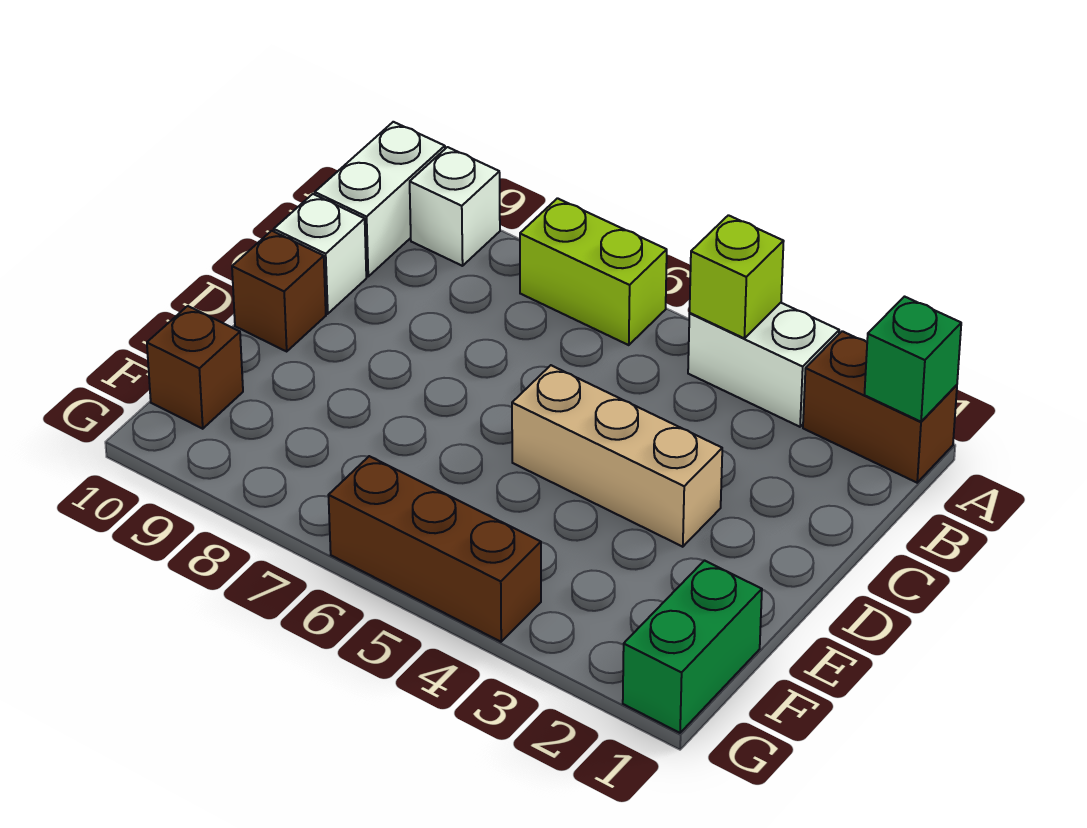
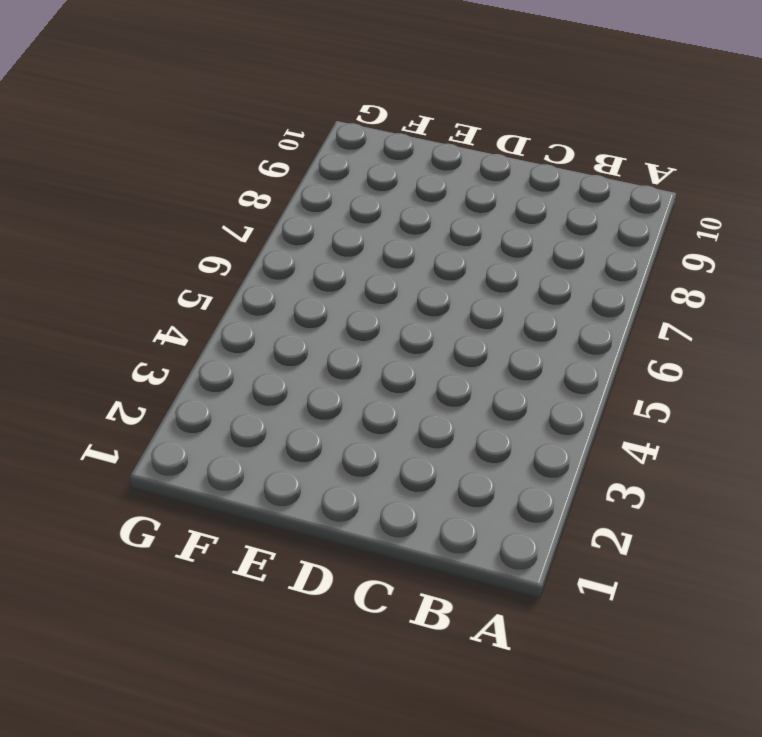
none -> brown brick A1:A2 level 1
none -> white brick A3:A4 level 1
none -> lime brick A6:A7 level 1

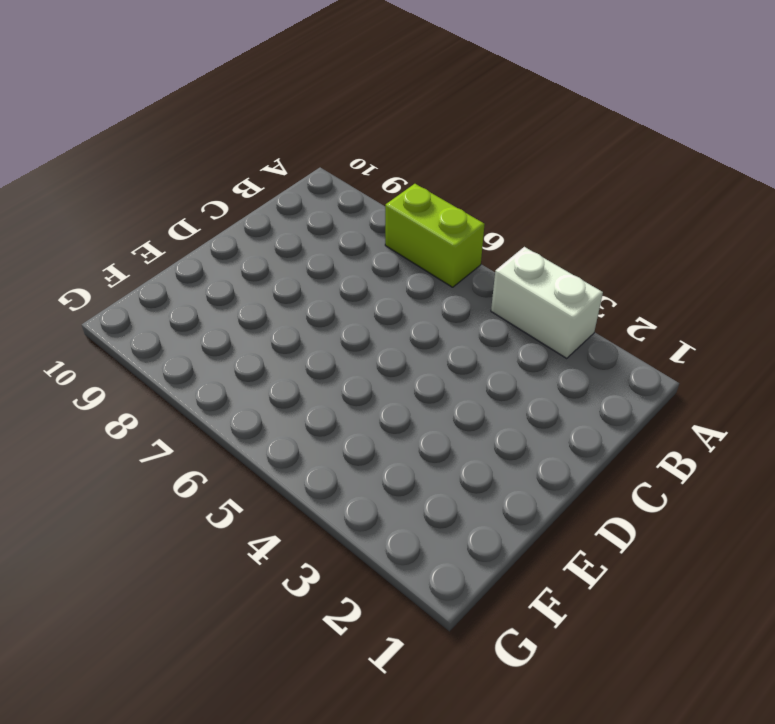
none -> brown brick A1:A2 level 1
none -> white brick A9 level 1
none -> white brick A10:B10 level 1

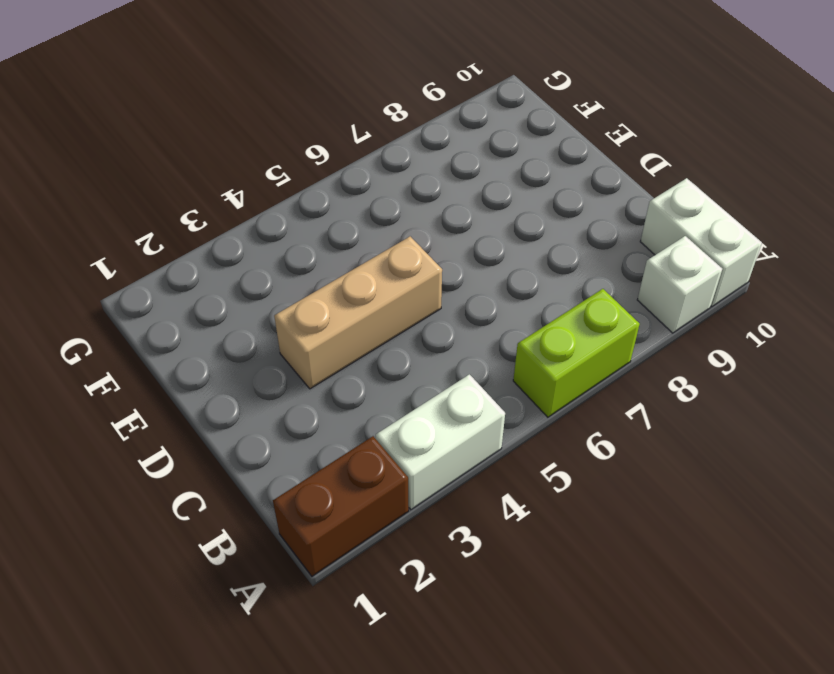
none -> white brick C10 level 1
none -> brown brick D10 level 1
none -> green brick F1:G1 level 1

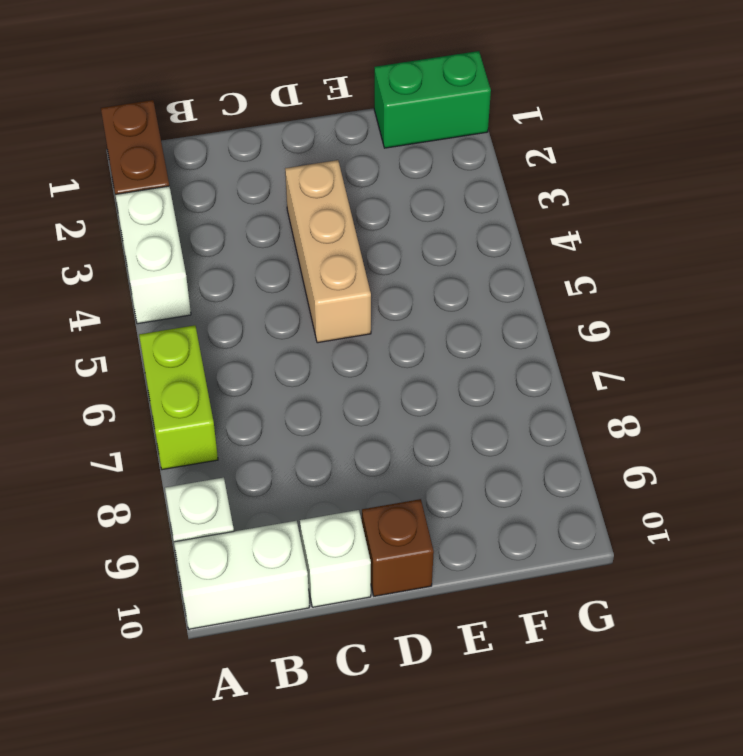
none -> brown brick F10 level 1
none -> brown brick G4:G6 level 1
none -> green brick A1 level 2

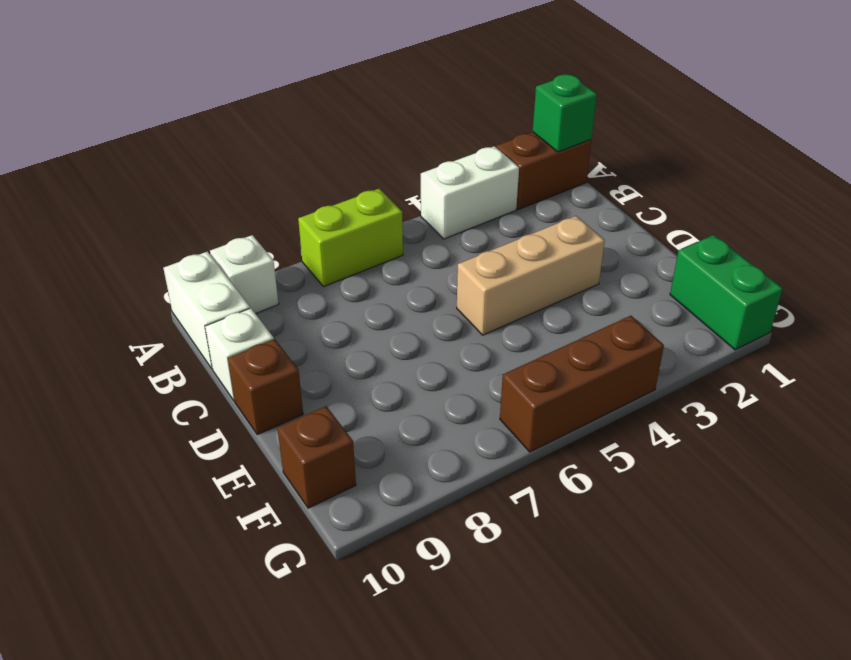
none -> lime brick A4 level 2

